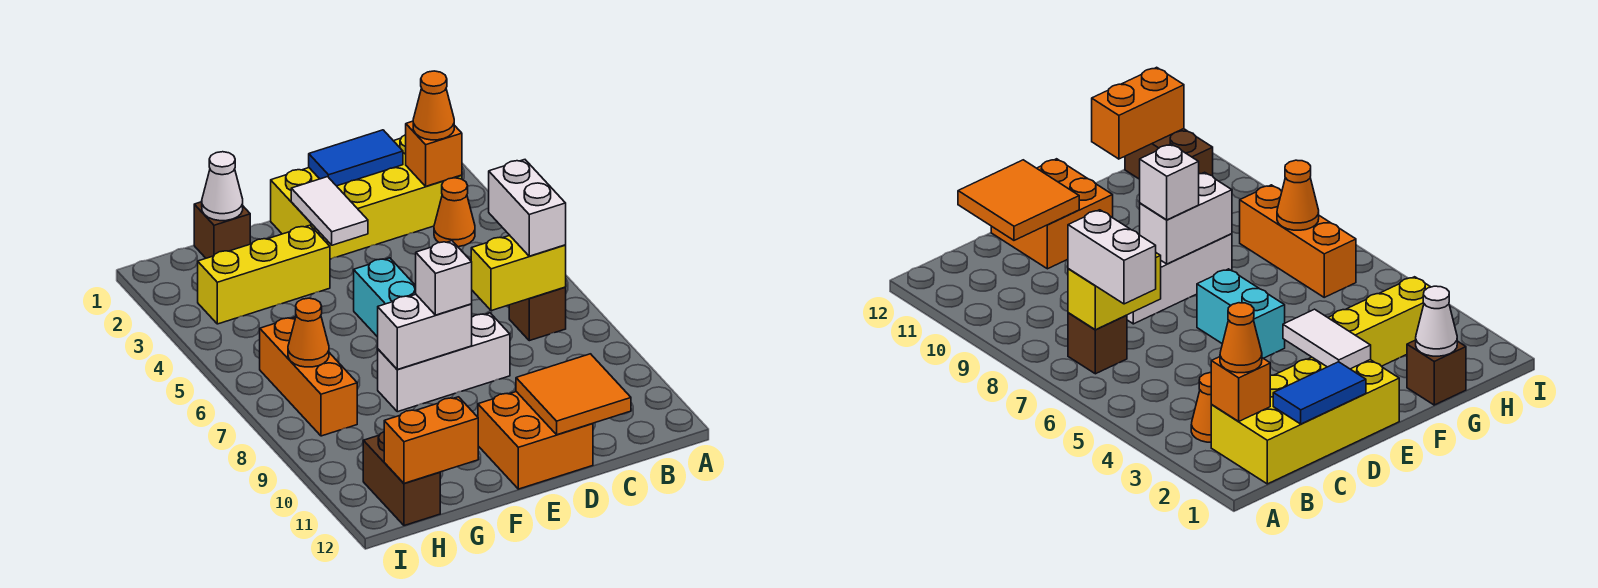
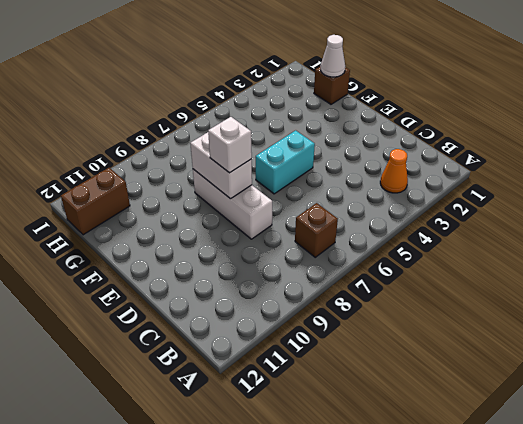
none -> yellow brick B1:E2 level 1
none -> orange brick D11:E12 level 1
none -> yellow brick F3:H3 level 1

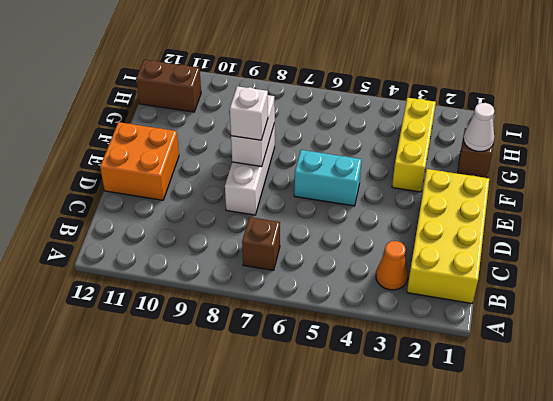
none -> orange brick H6:H8 level 1
none -> orange brick B2 level 2
none -> yellow brick B7:C7 level 2

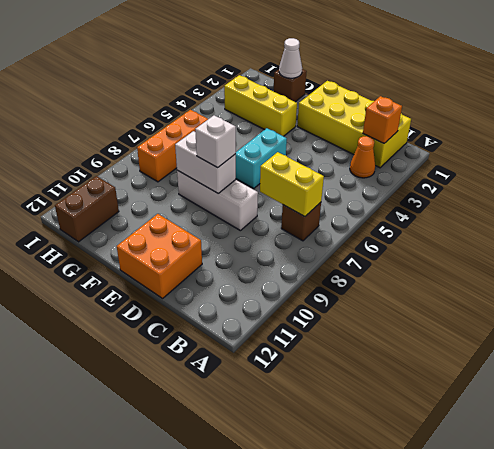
none -> blue tile C1:D1 level 2
none -> orange tile C11:D12 level 2
none -> white tile E2:E3 level 2

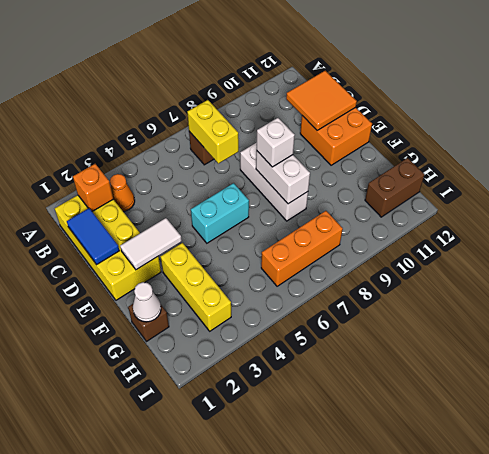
none -> orange brick G12:H12 level 2
none -> orange cone H7 level 2
none -> orange cone B2 level 3

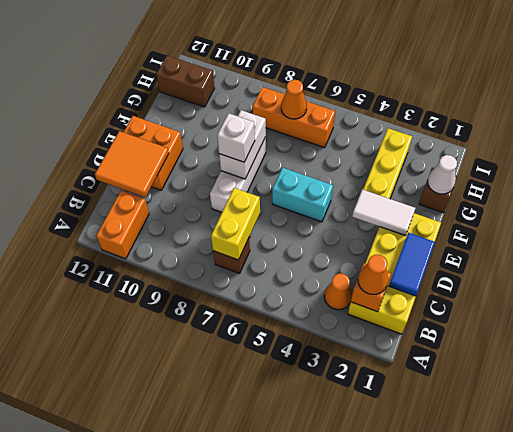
orange brick A11:B11 level 1 -> orange brick G12:H12 level 2
none -> white brick B6:B7 level 3

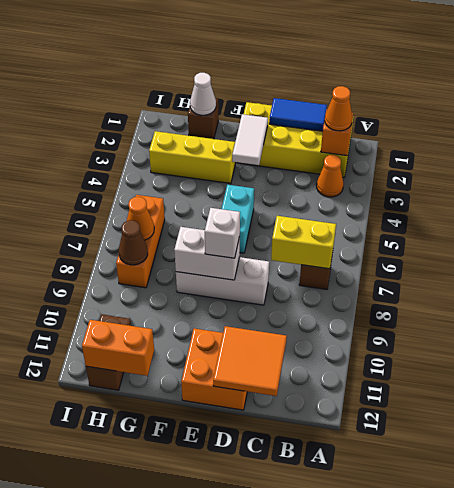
brown cone H8 level 2 -> none
none -> white brick B6:B7 level 3

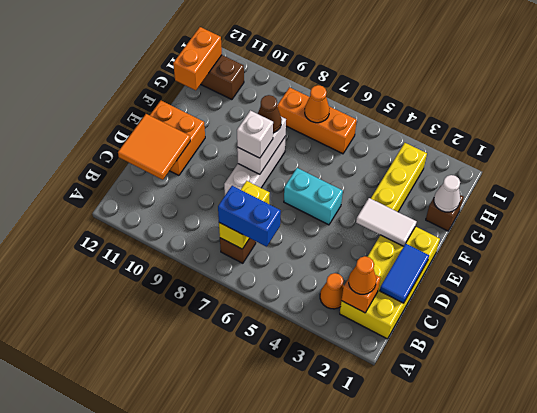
blue brick B6:B7 level 3 -> white brick B6:B7 level 3
brown cone F8 level 3 -> none

